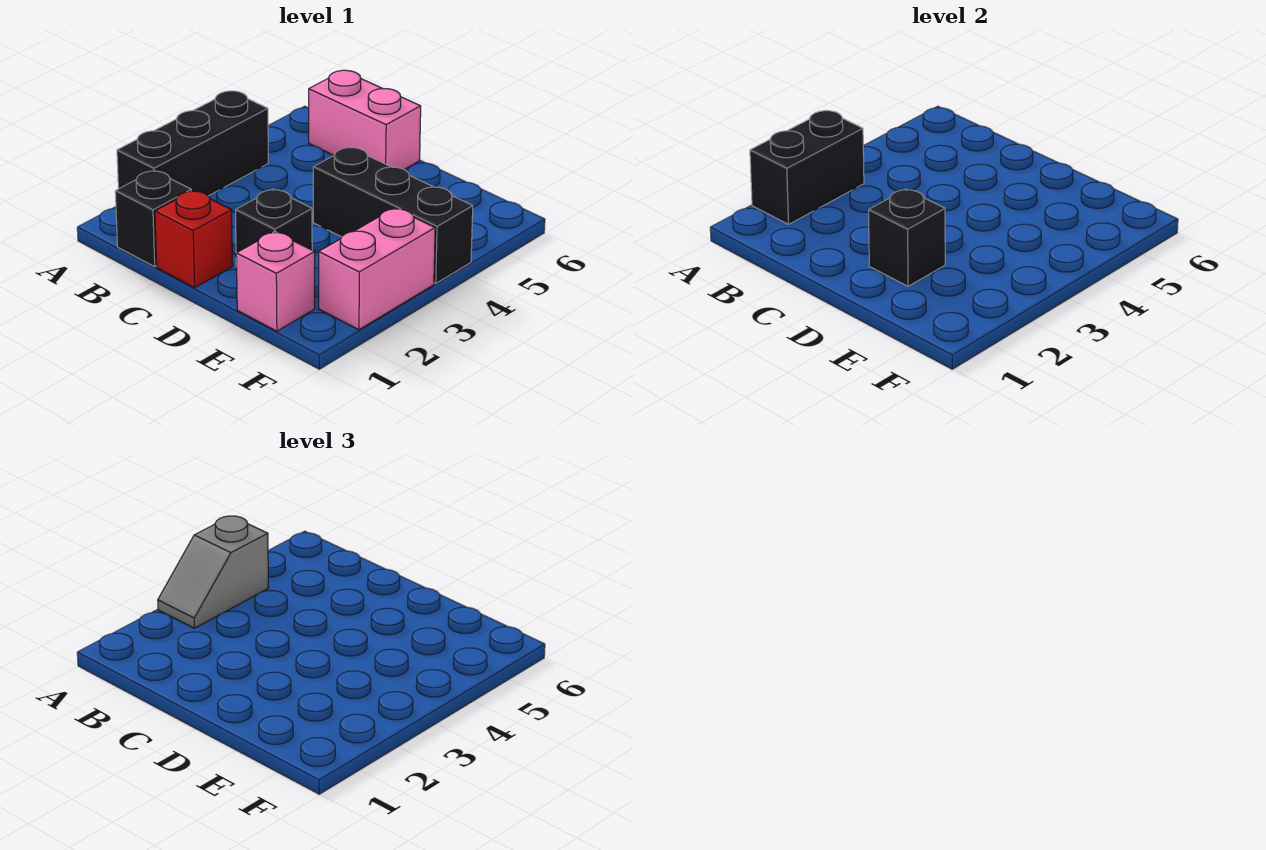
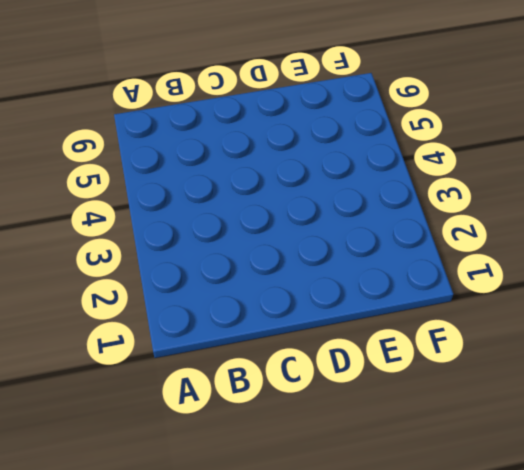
none -> black brick A2:A4 level 1
none -> black brick B1 level 1

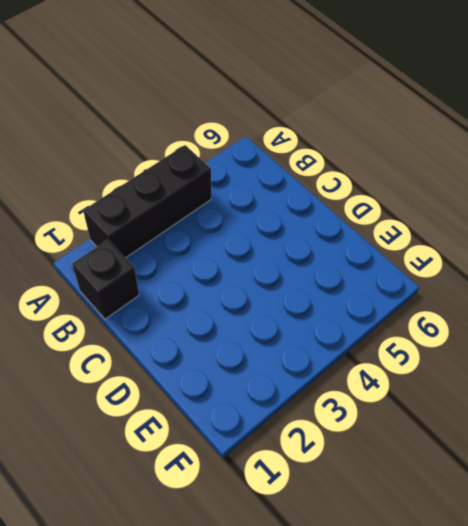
none -> pink brick B6:C6 level 1
none -> red brick C1 level 1

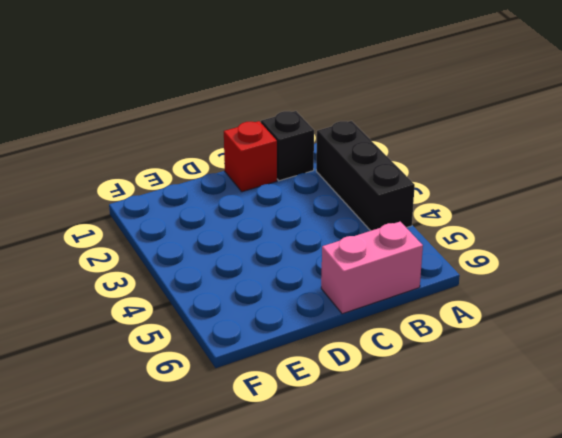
none -> black brick D2 level 1
none -> black brick D4:F4 level 1

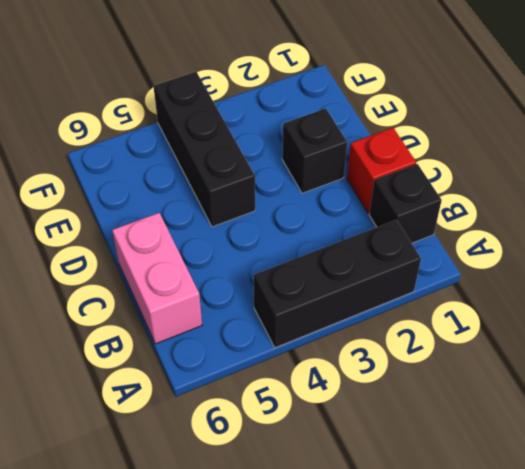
none -> pink brick E1 level 1
none -> pink brick F2:F3 level 1

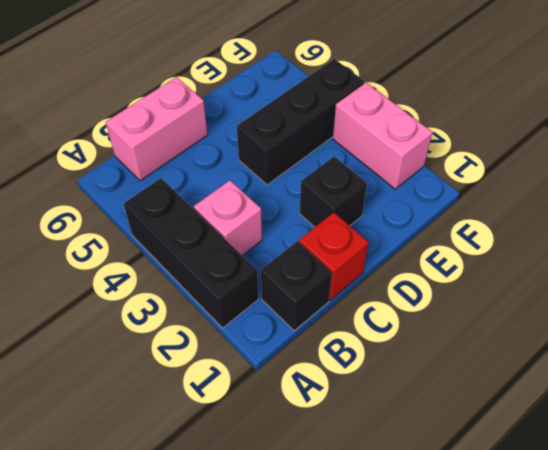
pink brick B3 level 1 -> pink brick E1 level 1
none -> black brick A2:A3 level 2
none -> black brick D2 level 2

